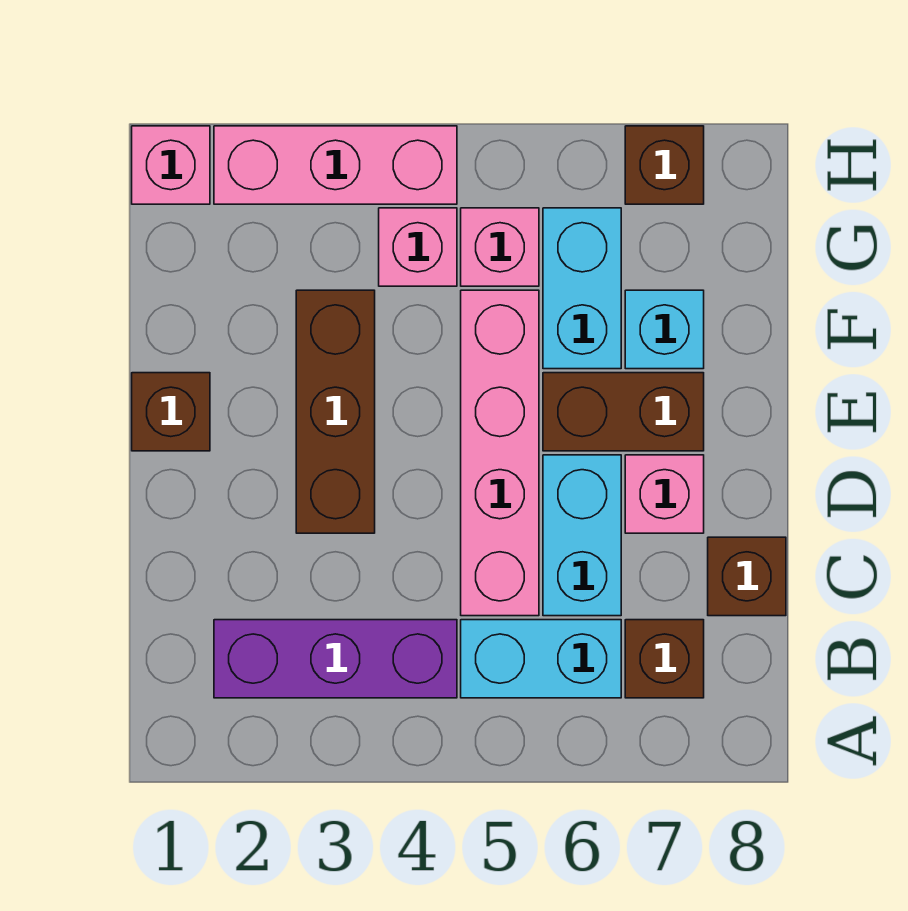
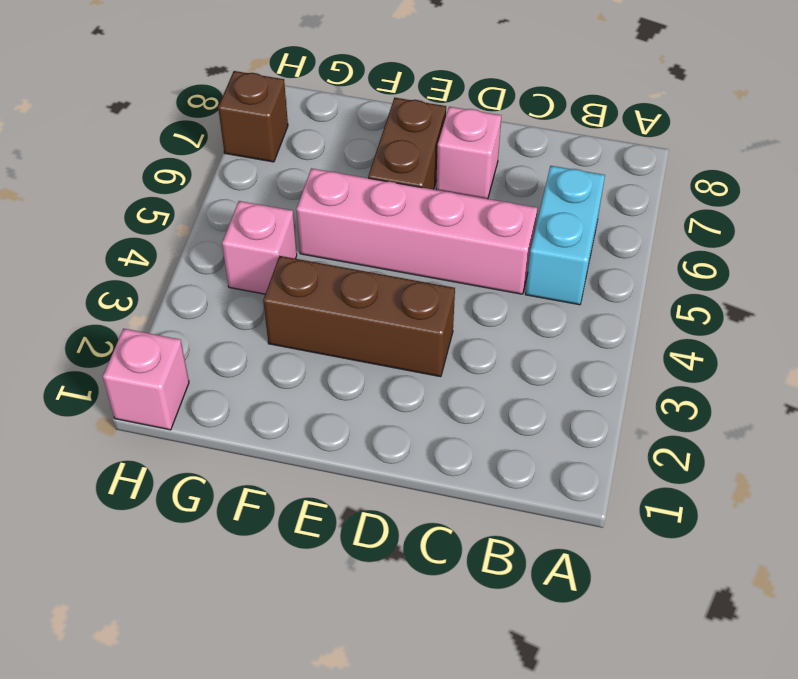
none -> purple brick B2:B4 level 1
none -> brown brick B7 level 1
none -> cyan brick C6:D6 level 1

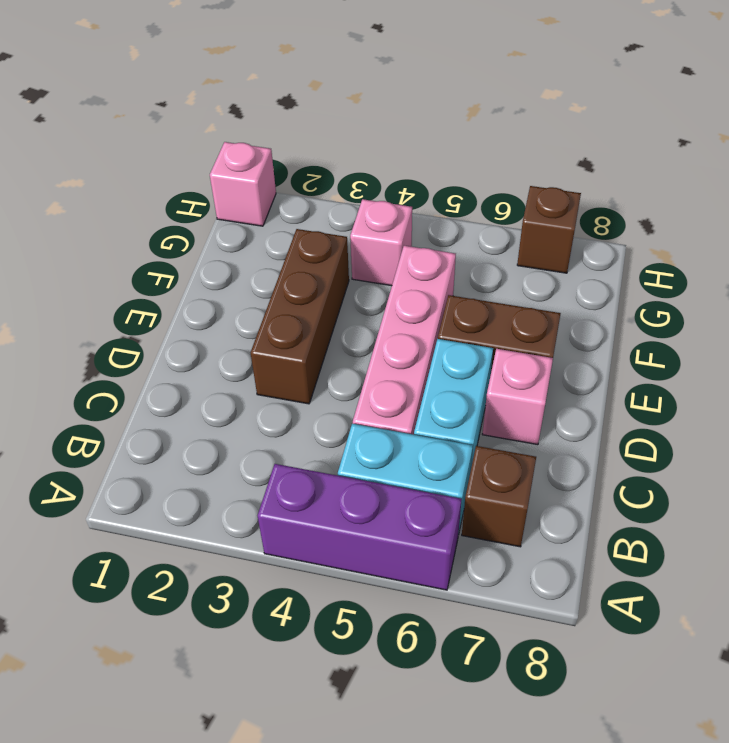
purple brick A4:A6 level 1 -> purple brick B2:B4 level 1
none -> brown brick C8 level 1
none -> brown brick E1 level 1
none -> cyan brick F6:G6 level 1

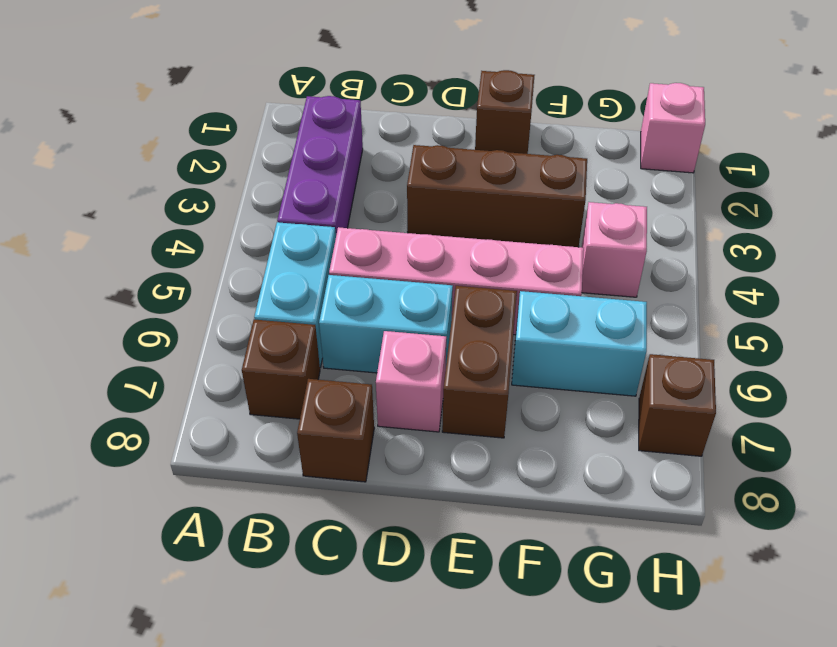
none -> cyan brick F7 level 1
none -> pink brick G5 level 1
none -> pink brick H2:H4 level 1

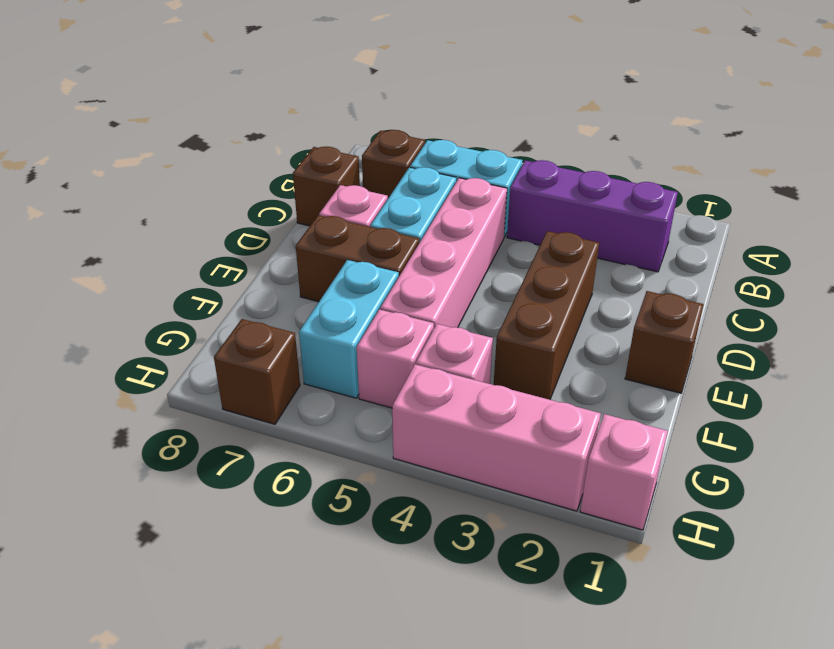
none -> cyan brick F7 level 1

